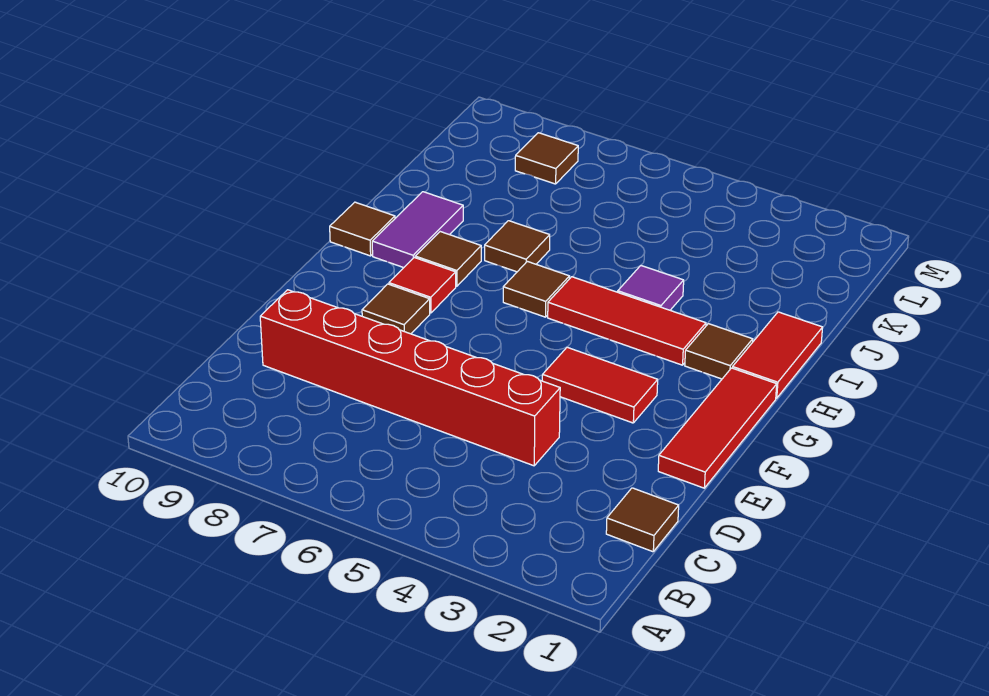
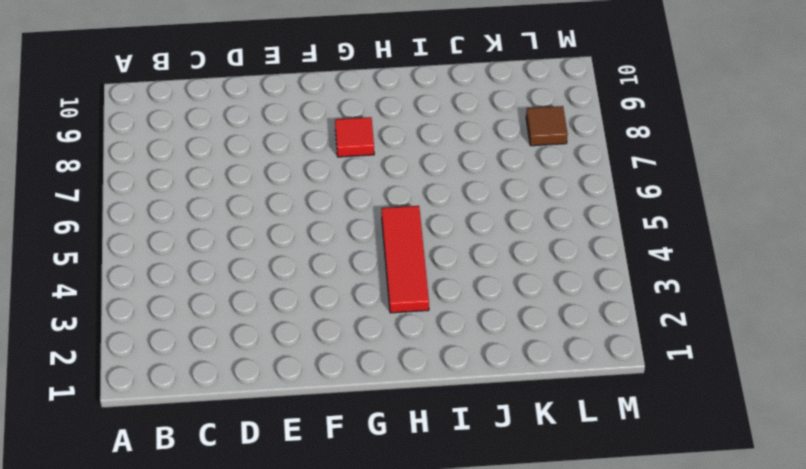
none -> brown tile C1 level 1
none -> red brick D4:D9 level 1
none -> red tile E1:G1 level 1

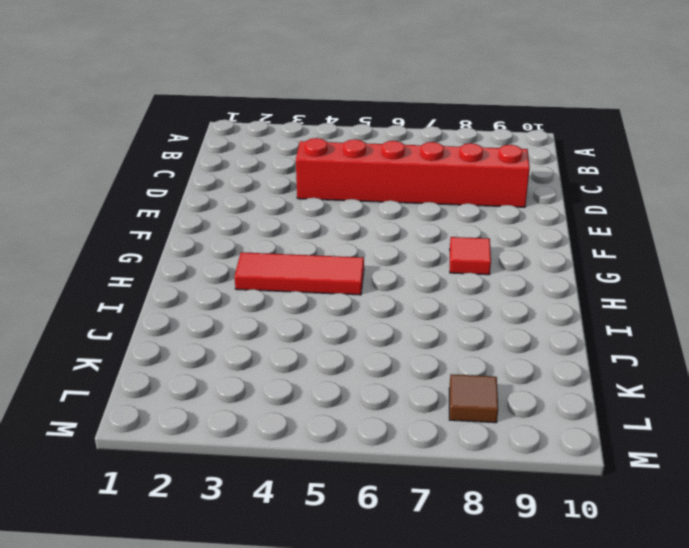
none -> brown tile C1 level 1
none -> red tile E1:G1 level 1
none -> red tile F3:F4 level 1

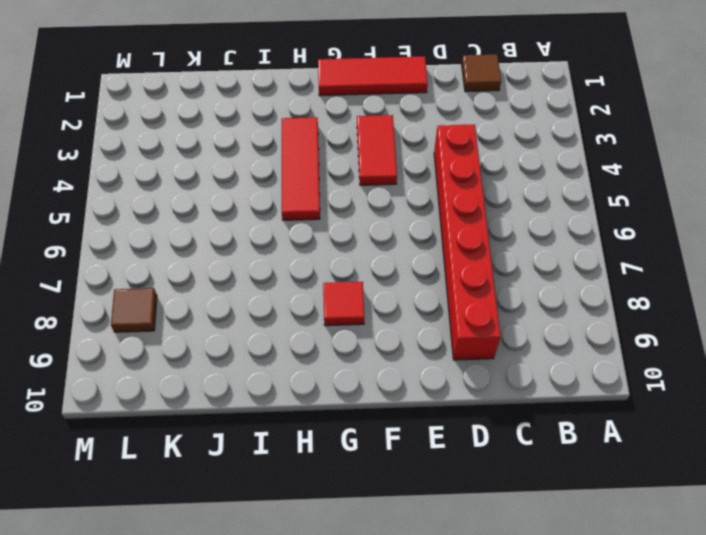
none -> brown tile F8 level 1
none -> red tile H1:I1 level 1
none -> brown tile H2 level 1

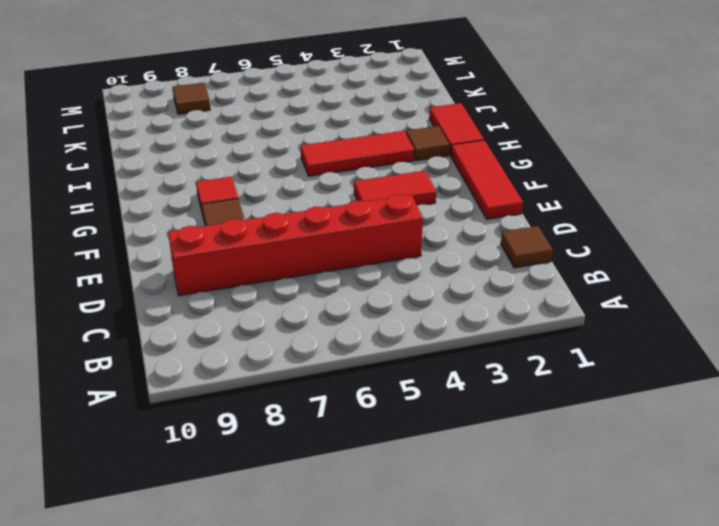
none -> brown tile H6 level 1
none -> brown tile H8 level 1
none -> purple tile H9:I9 level 1

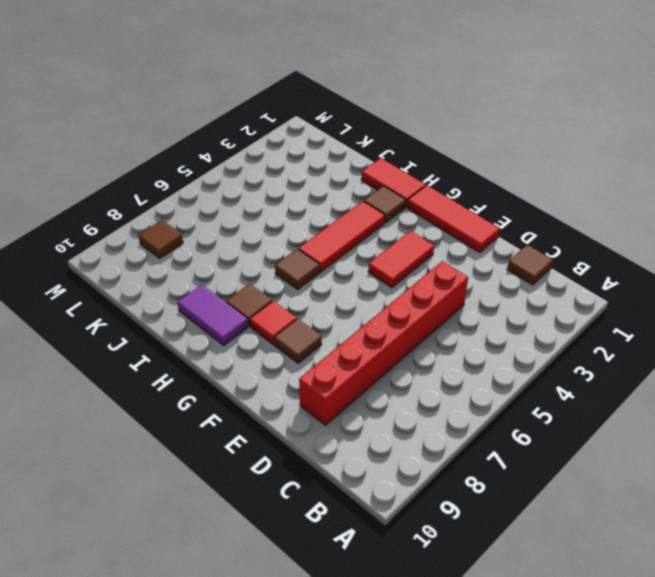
none -> brown tile H10 level 1
none -> purple tile I4 level 1
none -> brown tile I7 level 1

